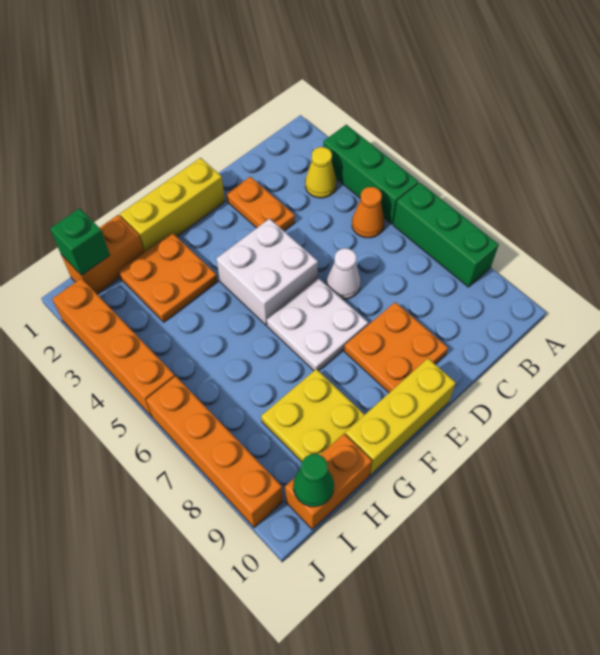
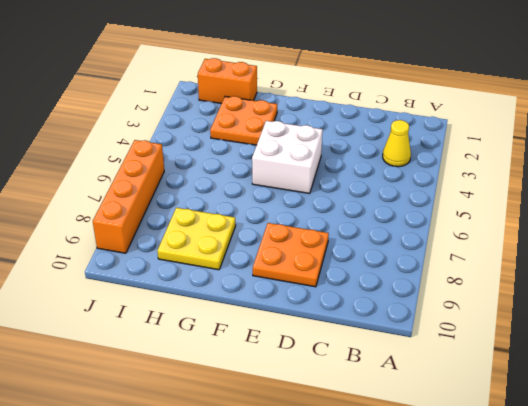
none -> green brick A3:A5 level 1
none -> green brick A6:A8 level 1
none -> orange cone B5 level 1

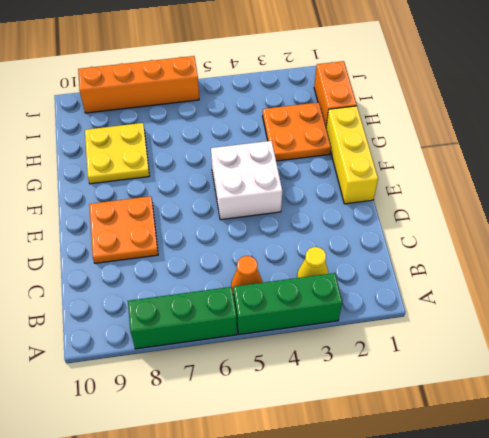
none -> orange plate D2:D3 level 1
none -> white cone D6 level 1
none -> white plate E6:F7 level 1

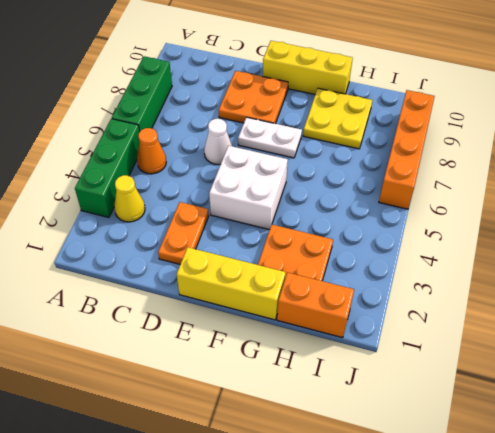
white plate E7:F7 level 1 -> white plate E6:F7 level 1
none -> orange brick H10:I10 level 1
none -> orange brick J2:J5 level 1
none -> green brick I1 level 2

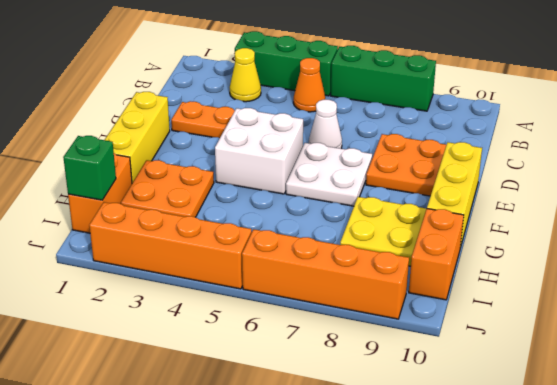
none -> green cone I10 level 2

